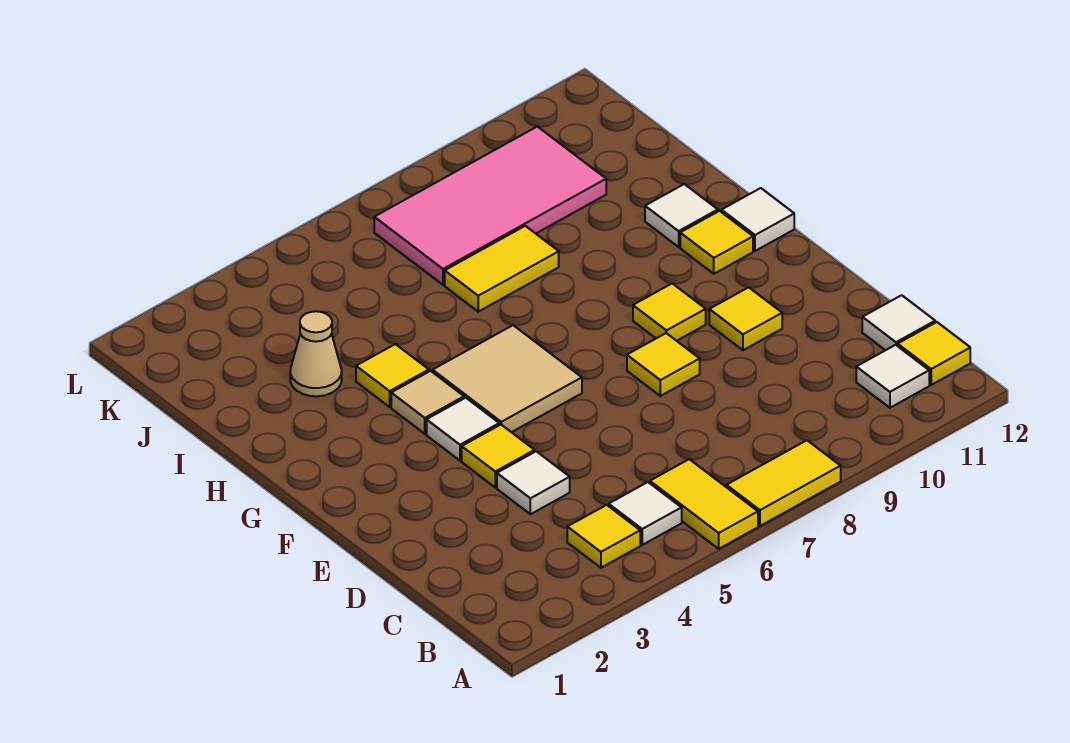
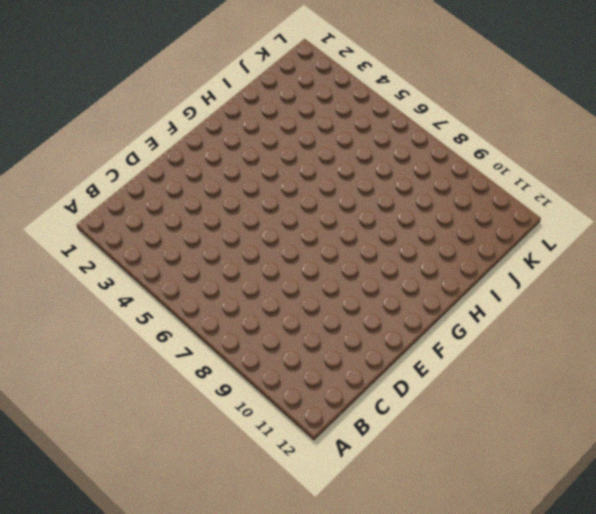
none -> yellow tile A6:B6 level 1
none -> yellow tile A7:A8 level 1
none -> yellow tile B4 level 1

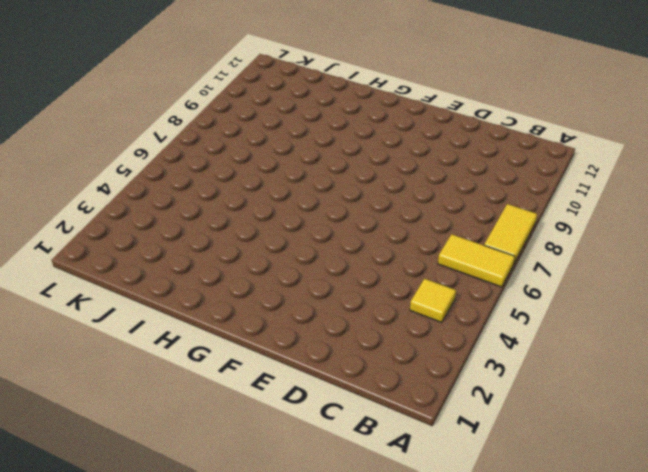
none -> white tile B5 level 1
none -> white tile B11 level 1
none -> yellow tile B12 level 1

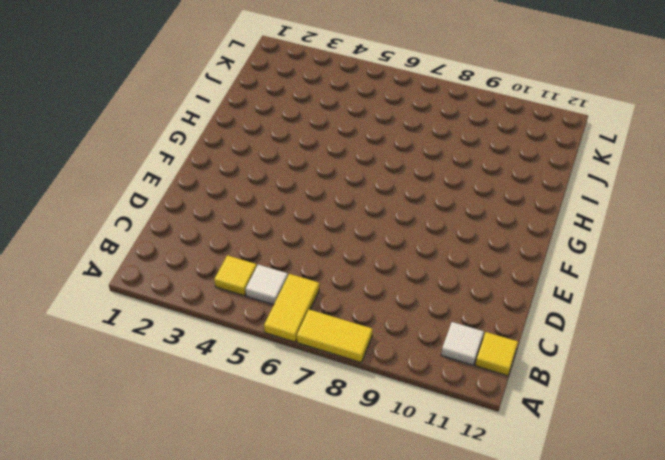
none -> white tile C12 level 1
none -> white tile D4 level 1
none -> yellow tile E4 level 1

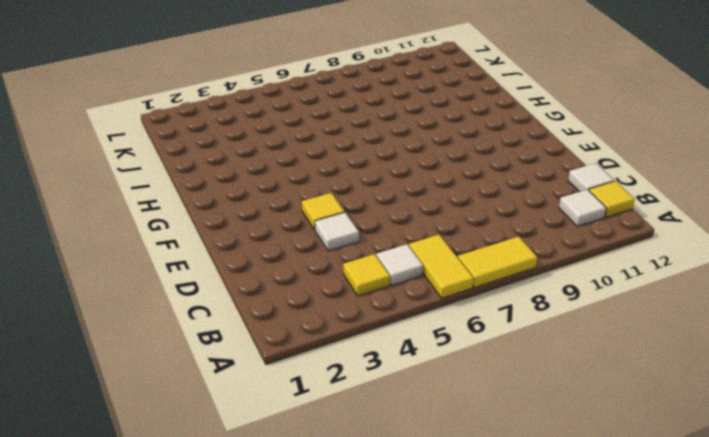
none -> yellow tile E8 level 1
none -> yellow tile E10 level 1
none -> white tile F4 level 1

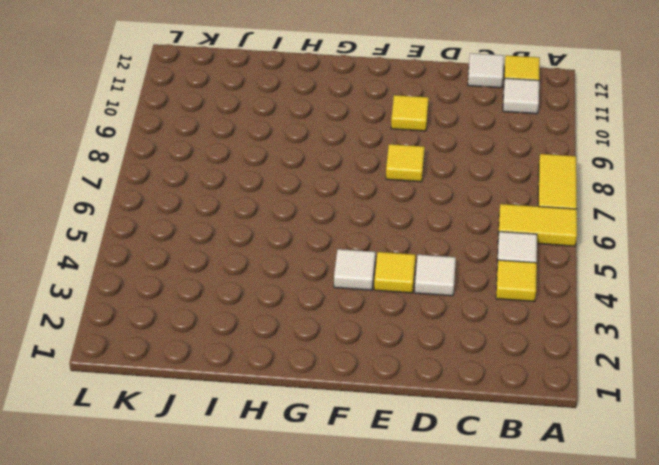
none -> tan tile F5:G6 level 1
none -> yellow tile F9 level 1
none -> tan tile G4 level 1

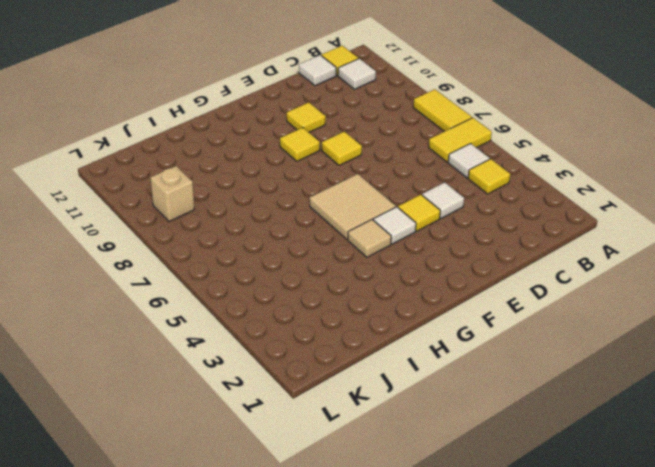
tan brick K9 level 1 -> pink tile J7:K10 level 1
none -> yellow tile G11 level 1
none -> white tile G12 level 1
none -> yellow tile H4 level 1

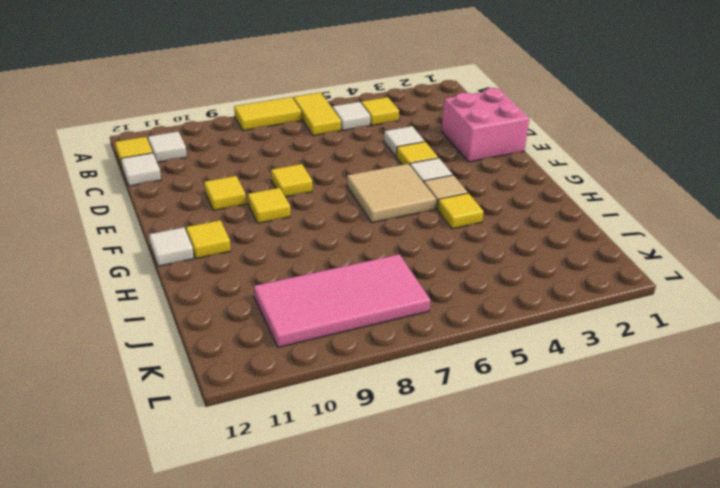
pink brick D1:E2 level 1 -> none
none -> white tile H11 level 1
none -> tan cone I3 level 1
none -> yellow tile I7:I8 level 1

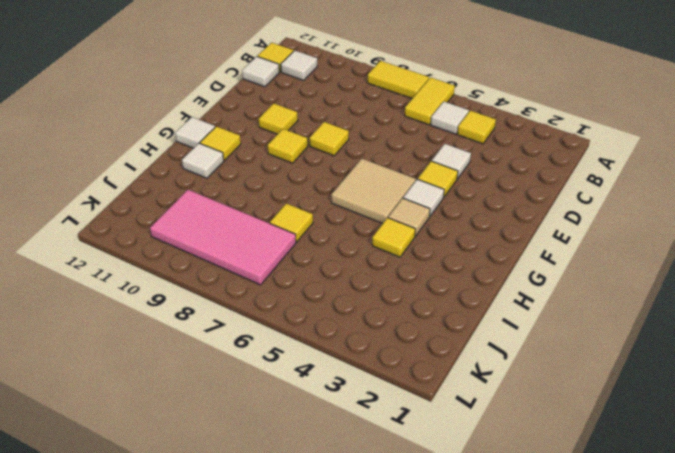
yellow tile I7 level 1 -> yellow tile I7:I8 level 1
none -> tan cone I3 level 1

